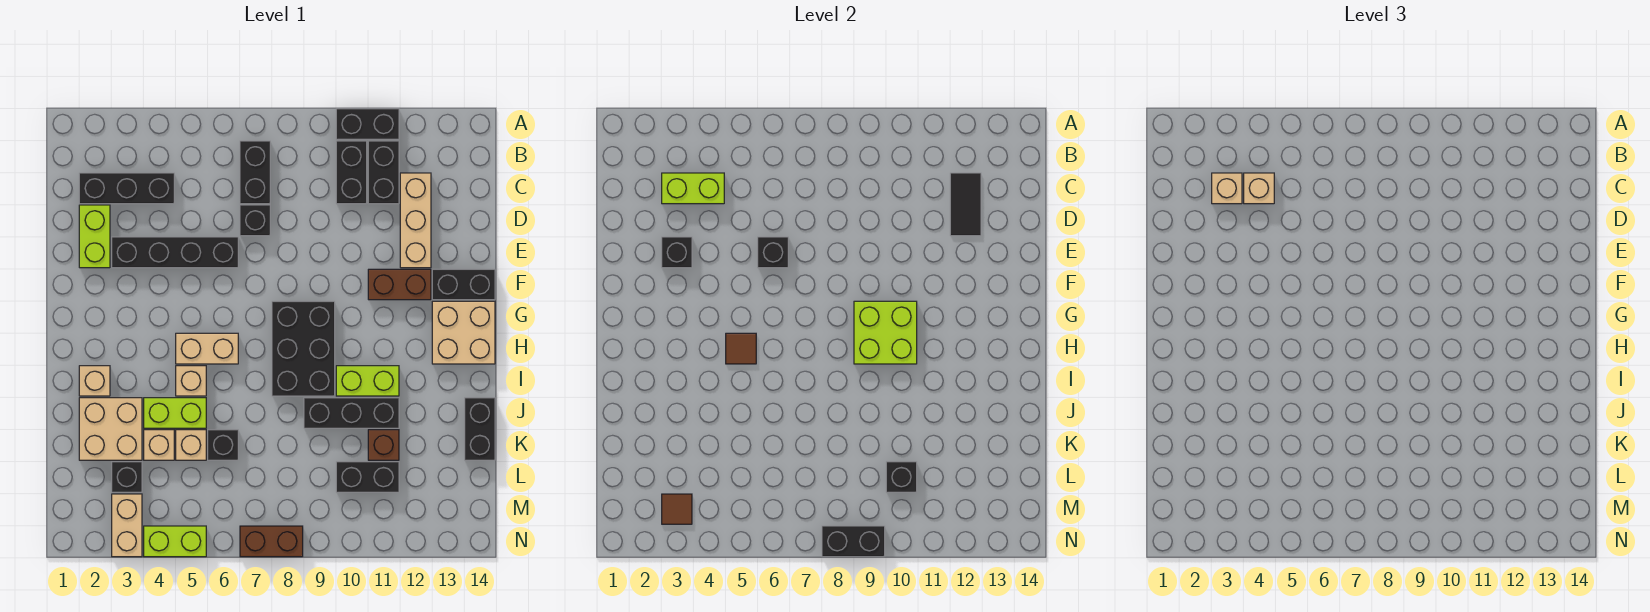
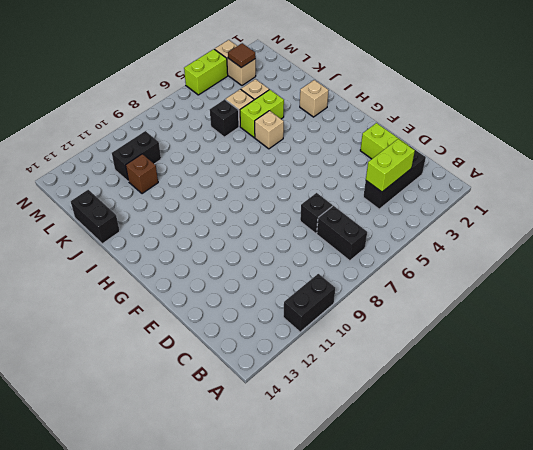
none -> black brick B10:C10 level 1
none -> black brick B11:C11 level 1
none -> tan brick C12:E12 level 1
none -> black brick E3:E6 level 1

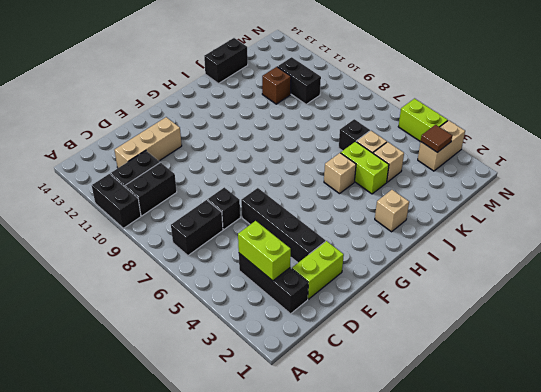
none -> brown brick F11:F12 level 1
none -> black brick F13:F14 level 1
none -> black brick G8:I9 level 1
none -> tan brick G13:H14 level 1

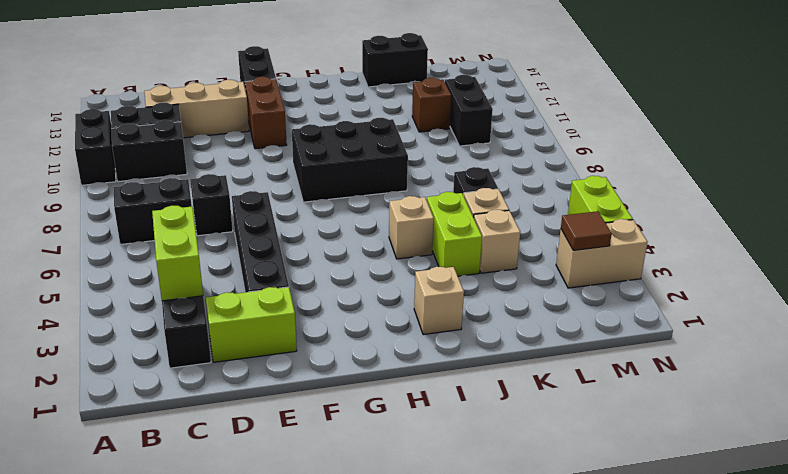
none -> tan brick G13:H14 level 1
none -> tan brick H5:H6 level 1
none -> lime brick I10:I11 level 1
none -> tan brick J2:K3 level 1

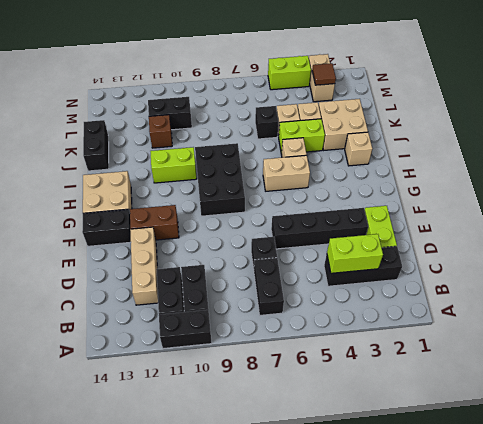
none -> black brick J9:J11 level 1
none -> black brick L3 level 1
none -> brown brick N7:N8 level 1
none -> black tile C12:D12 level 2

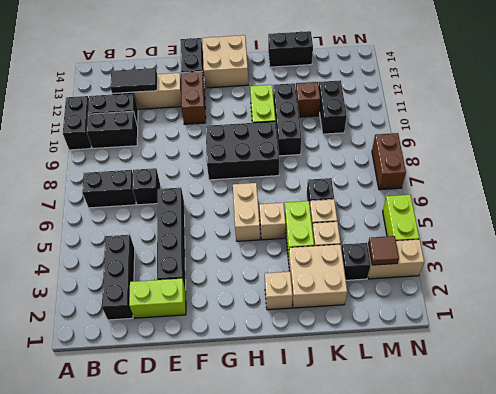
none -> lime brick C3:C4 level 2
none -> black brick E3 level 2
none -> black brick E6 level 2
none -> lime brick G9:H10 level 2

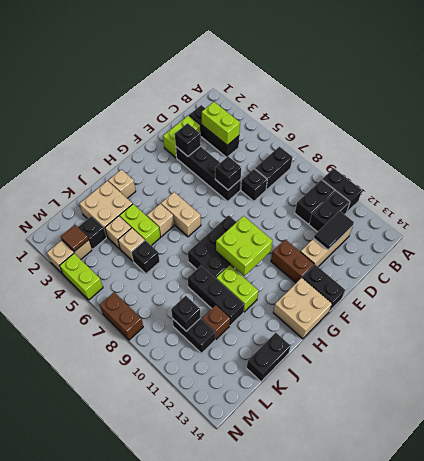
none -> brown tile H5 level 2
none -> black brick N8:N9 level 2
none -> tan brick C3 level 3
none -> tan brick C4 level 3

